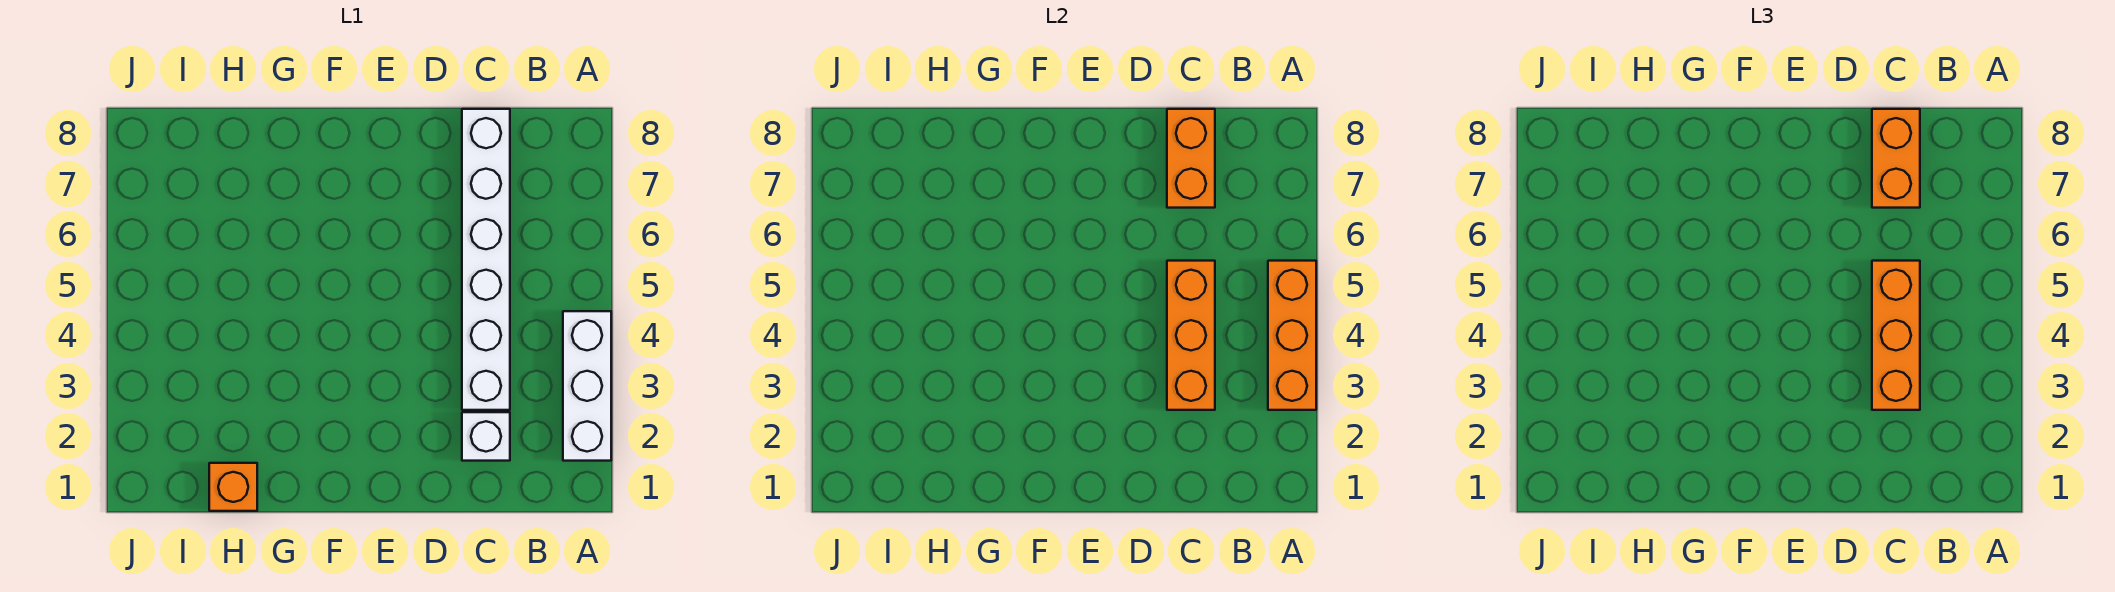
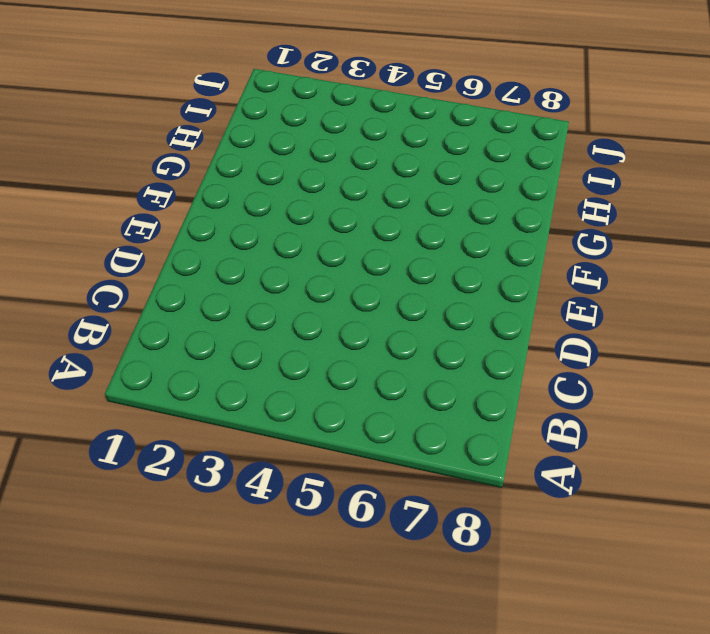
none -> white brick A2:A4 level 1
none -> white brick C2 level 1

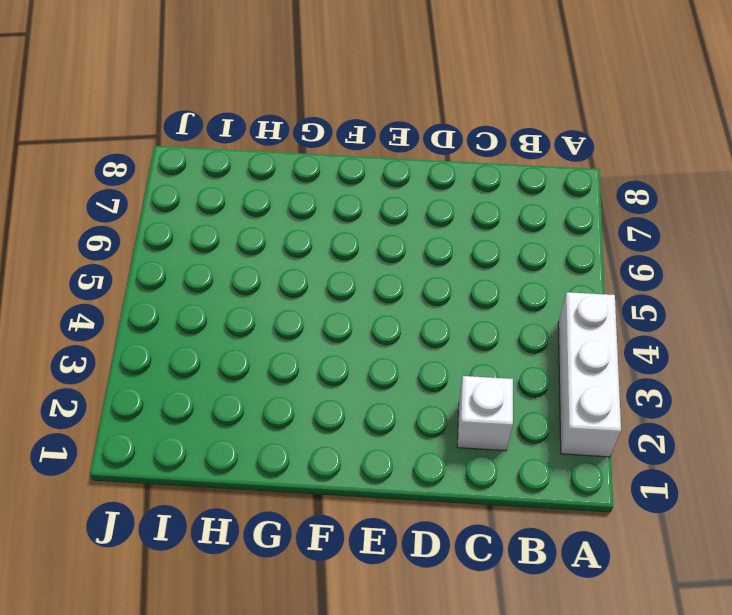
none -> white brick C3:C8 level 1
none -> orange brick H1 level 1

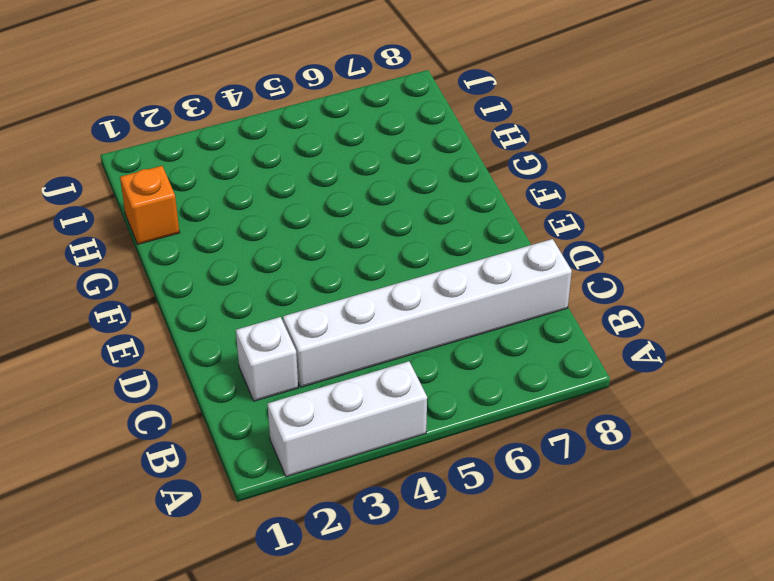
none -> orange brick A3:A5 level 2
none -> orange brick C3:C5 level 2

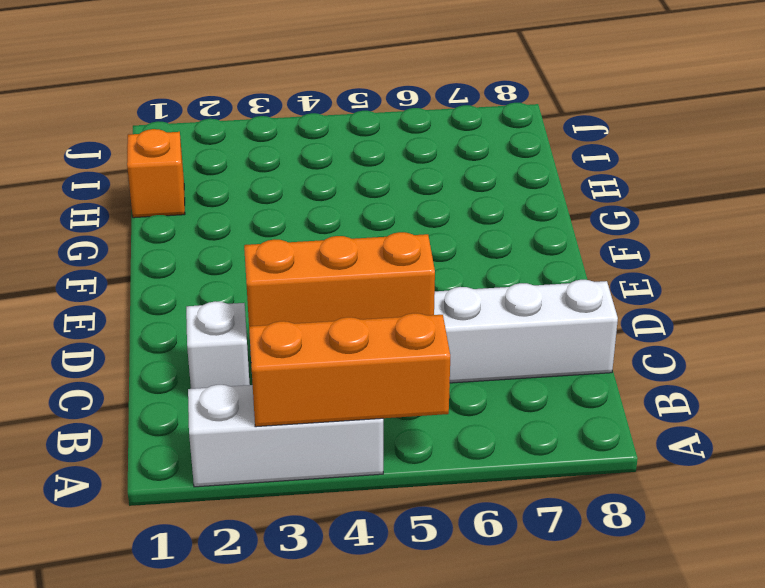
none -> orange brick C7:C8 level 2
none -> orange brick C3:C5 level 3

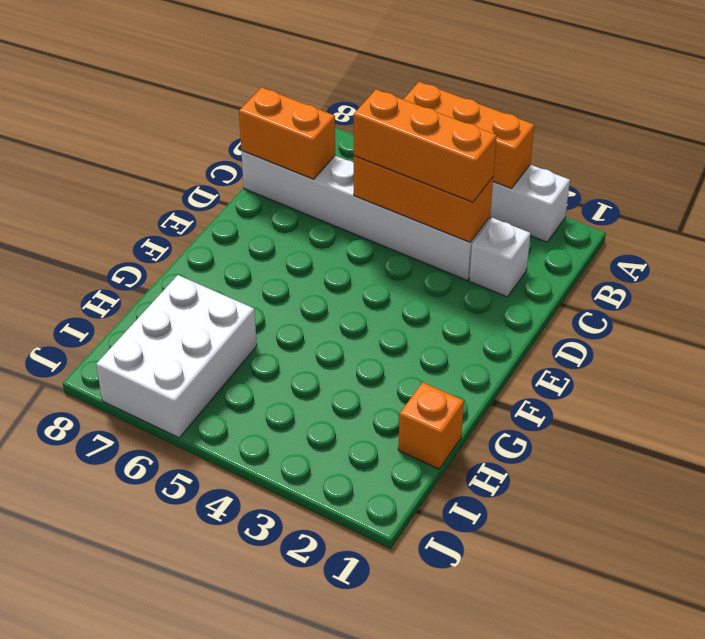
white brick H6:J7 level 1 -> none
none -> orange brick C7:C8 level 3

